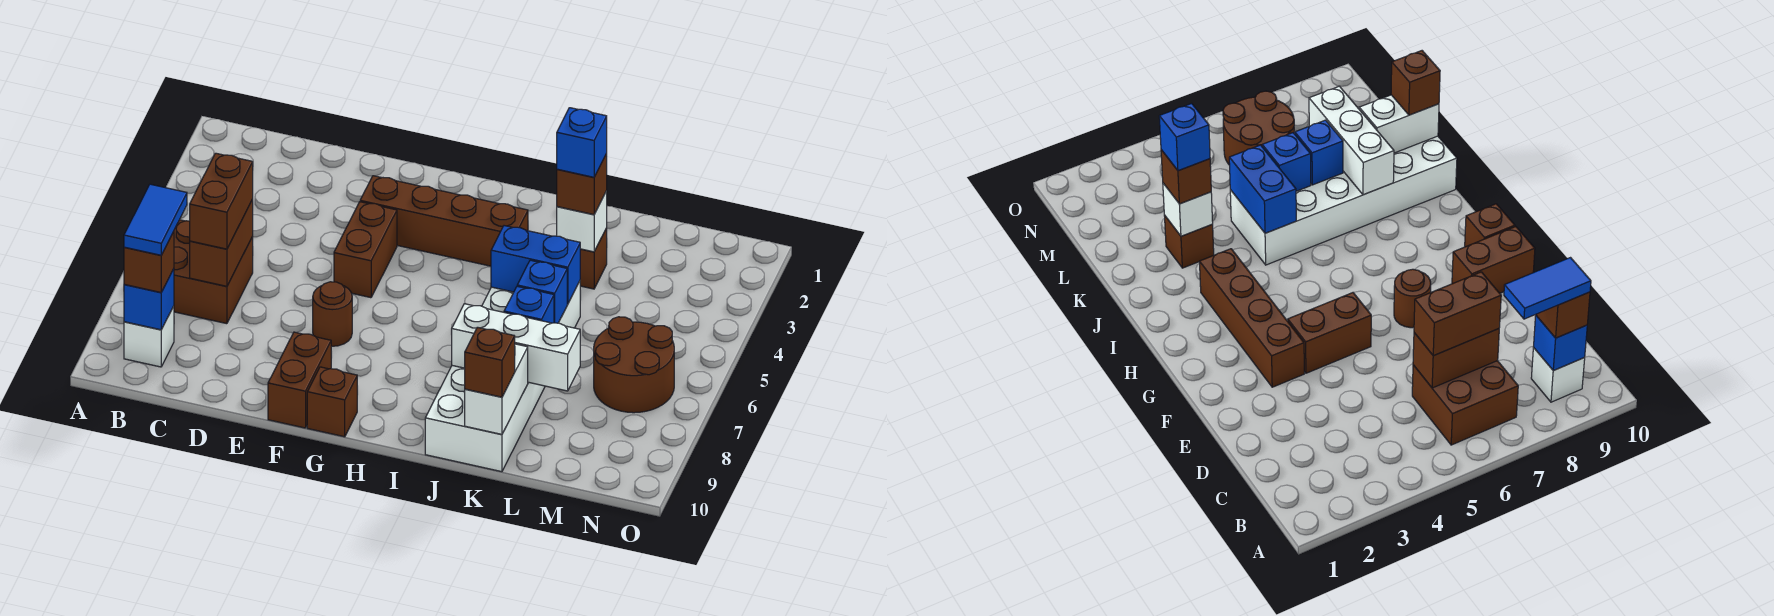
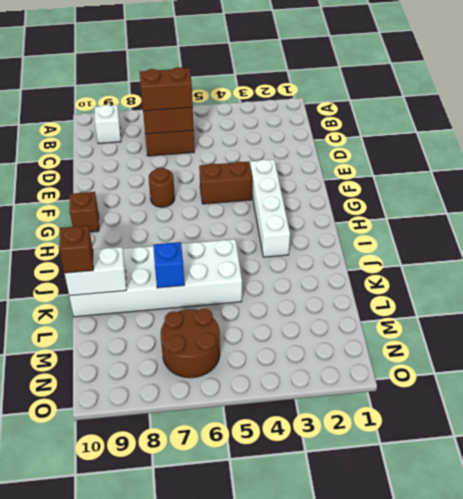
white brick F3:I3 level 1 -> brown brick F3:I3 level 1
none -> brown brick F9:F10 level 1
none -> brown brick K3 level 1
none -> blue brick B9 level 2

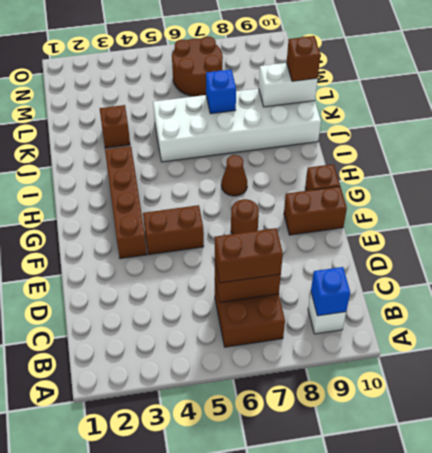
brown cone H7 level 1 -> none
none -> blue brick J5:K5 level 2
none -> white brick J8:L8 level 2
none -> white brick K3 level 2

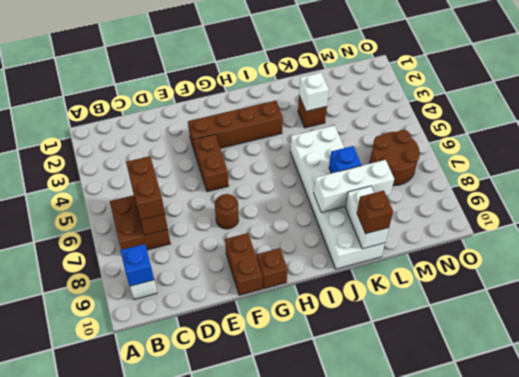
none -> blue brick J5:K5 level 2
none -> blue brick K6 level 2
none -> brown brick B9 level 3

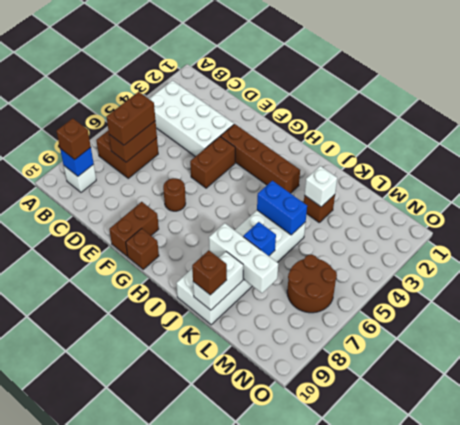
white brick B3:E4 level 1 -> none
none -> blue brick K6 level 2
none -> brown brick K3 level 3
none -> blue tile B8:B9 level 4

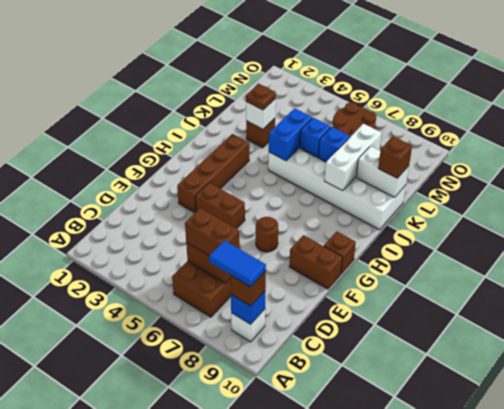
brown plate K3 level 3 -> brown brick K3 level 3
none -> blue brick K3 level 4

